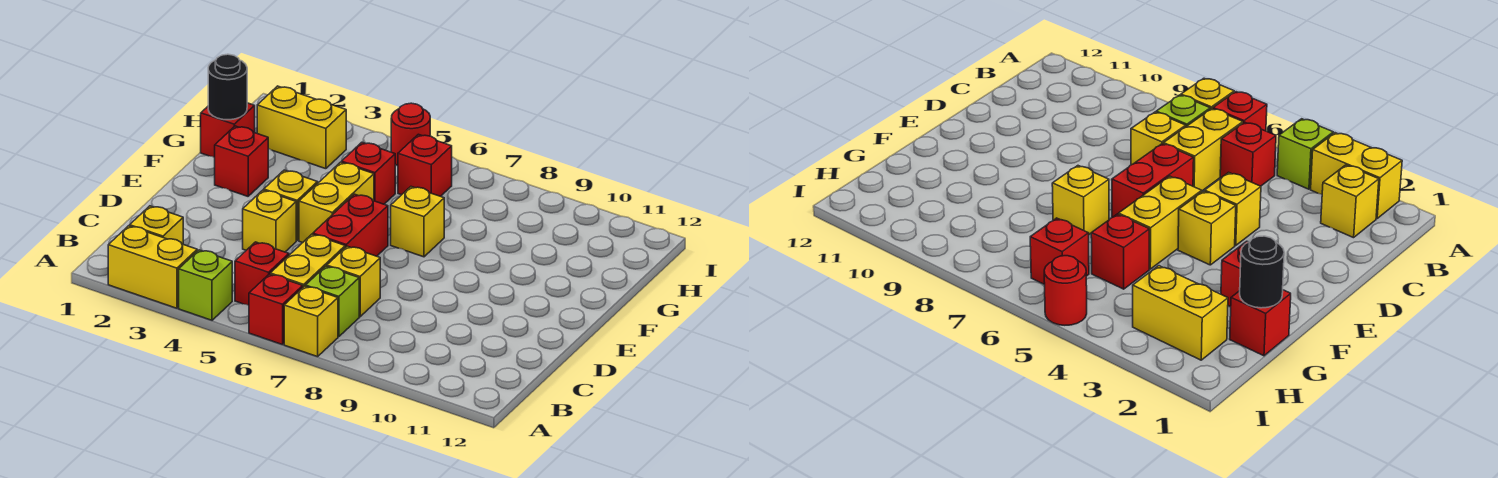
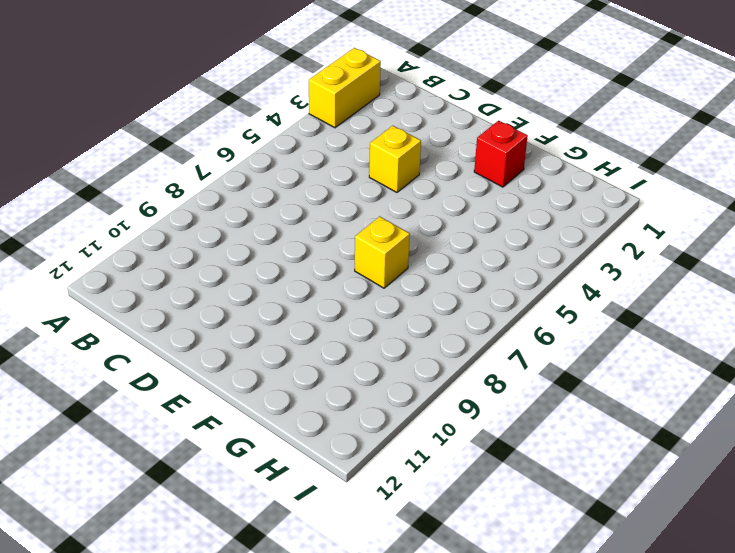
none -> lime brick A4 level 1
none -> red brick A6 level 1
none -> yellow brick A7 level 1

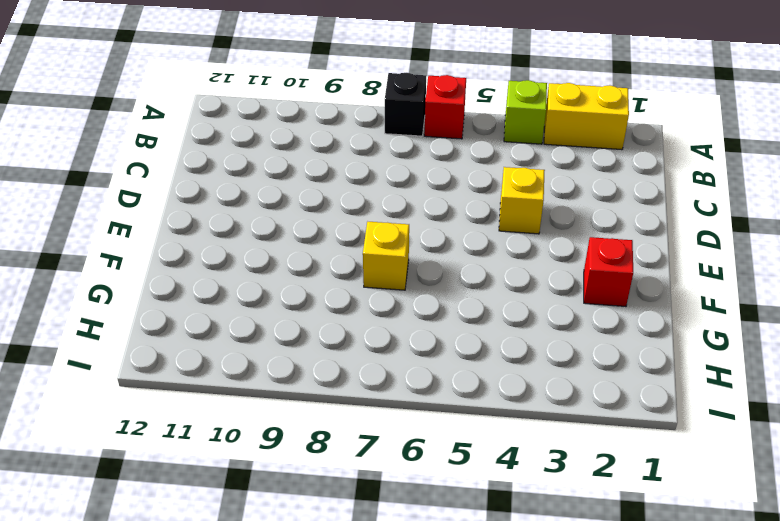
black brick A7 level 1 -> yellow brick A7 level 1
none -> yellow brick B2 level 1
none -> red brick B5 level 1
none -> yellow brick B6:C6 level 1

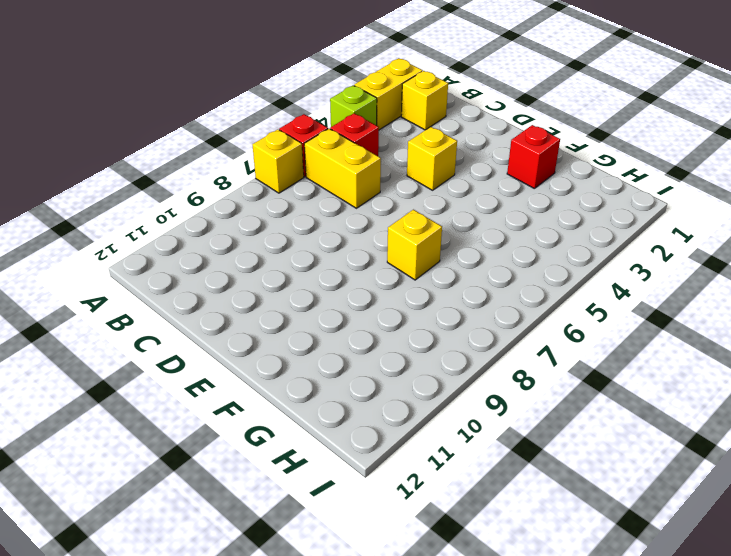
none -> lime brick B7 level 1
none -> yellow brick C7 level 1
none -> red brick D6:E6 level 1

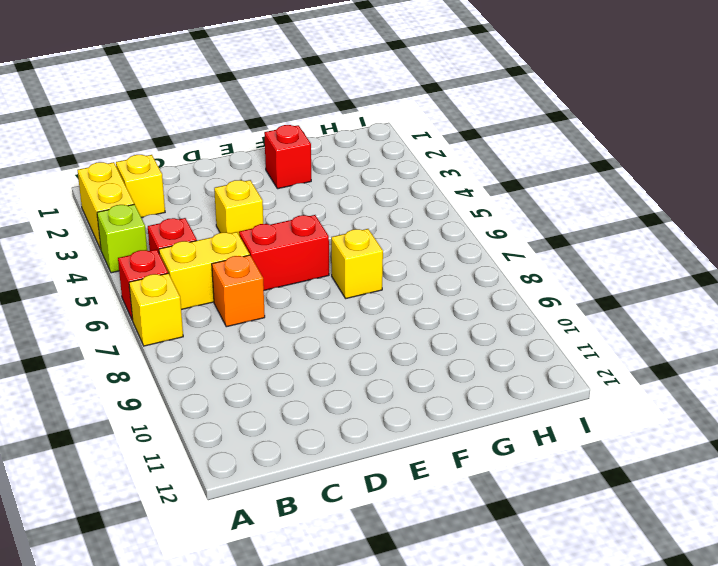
orange brick C7 level 1 -> yellow brick C7 level 1
none -> lime brick B7 level 1
none -> yellow brick E4 level 1
none -> yellow brick E5:F5 level 1

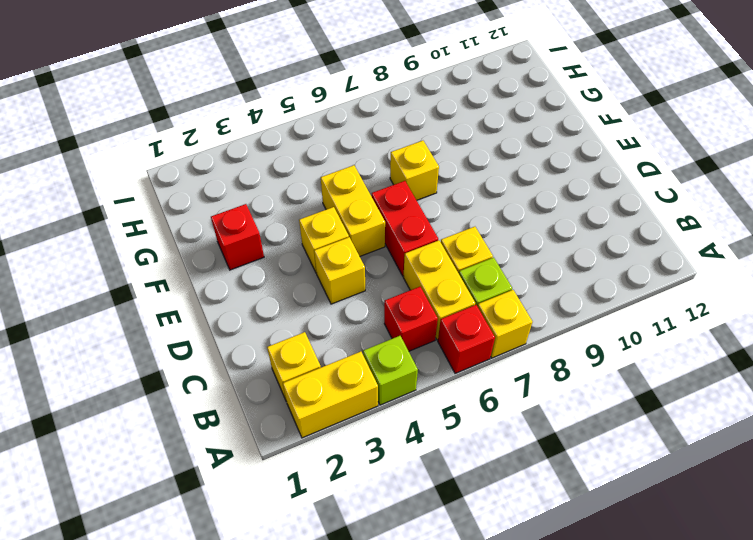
none -> red brick G1 level 1
none -> red brick G5 level 1
none -> yellow brick H2:H3 level 1

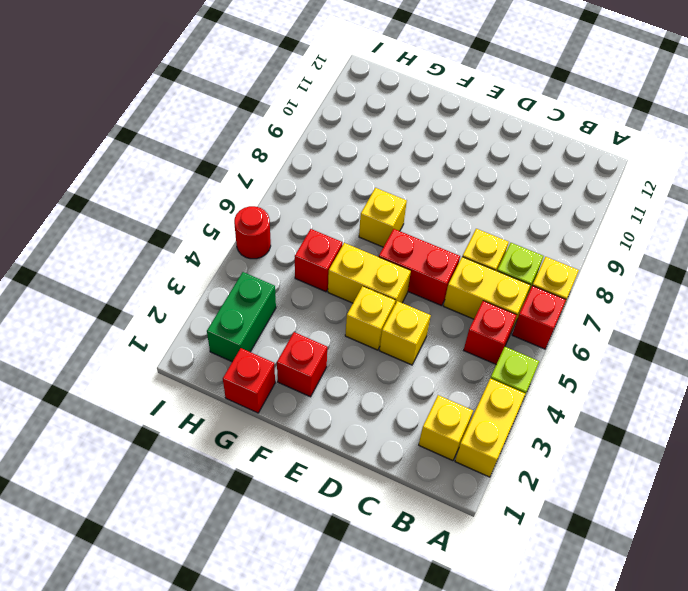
green brick H2:H3 level 1 -> yellow brick H2:H3 level 1
none -> red brick H6 level 1
none -> black round brick G1 level 2

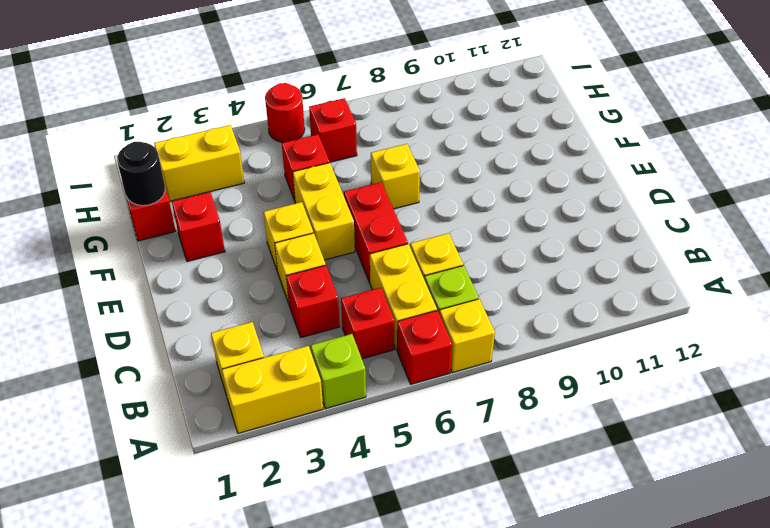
red brick C4 level 1 -> none

